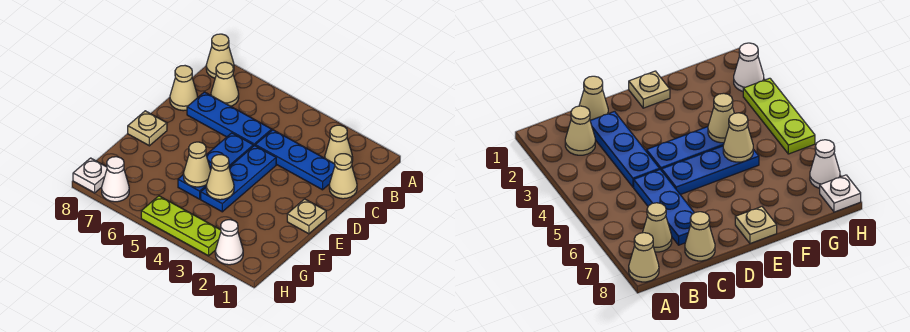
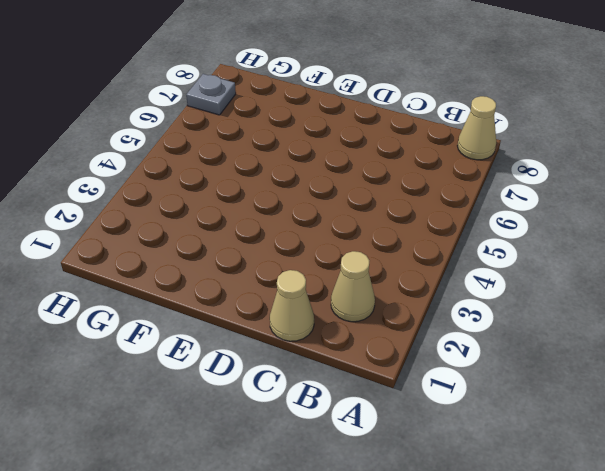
grey plate H7 level 1 -> white cone H7 level 1
none -> tan cone B7 level 1
none -> blue plate C2:C4 level 1
none -> blue plate C5:C7 level 1

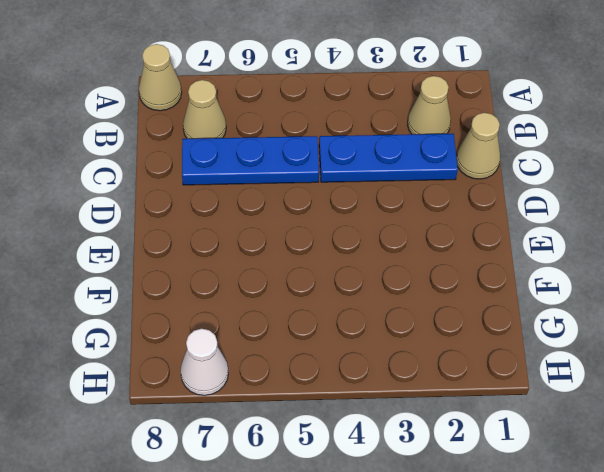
none -> tan cone C8 level 1
none -> blue plate D4:F4 level 1
none -> blue plate D5:F5 level 1

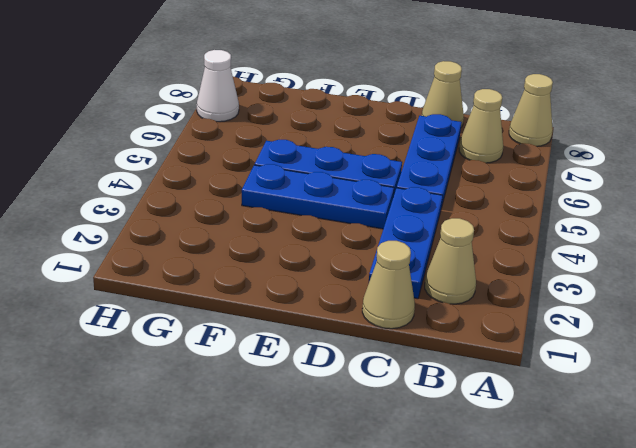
none -> tan plate E1 level 1
none -> tan plate E8 level 1
none -> white cone H2 level 1

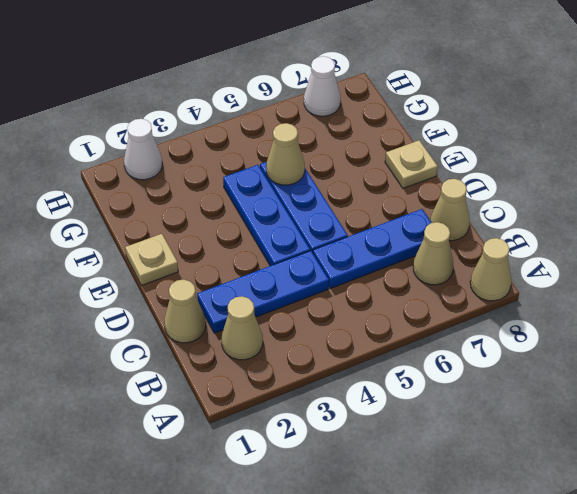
none -> lime plate H3:H5 level 1
none -> white plate H8 level 1
none -> tan cone F4 level 2

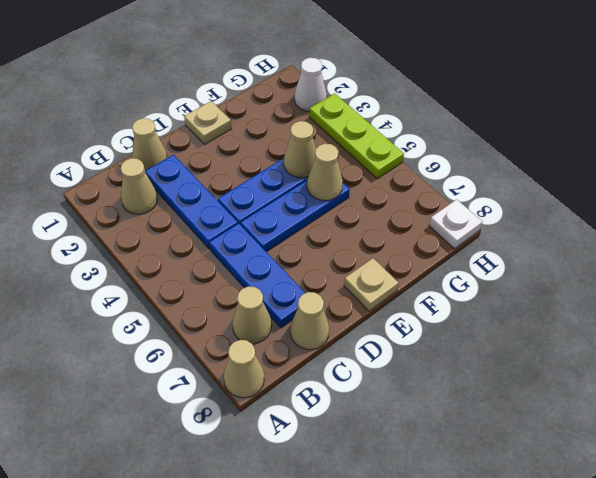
none -> white cone H7 level 1

